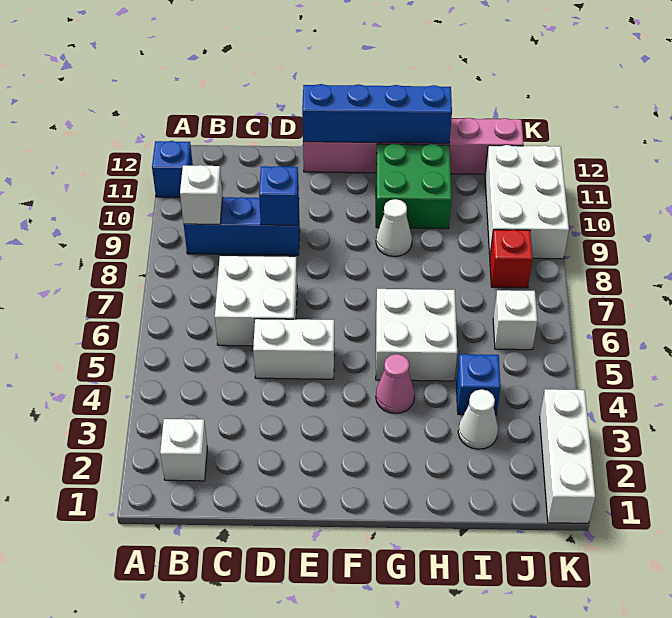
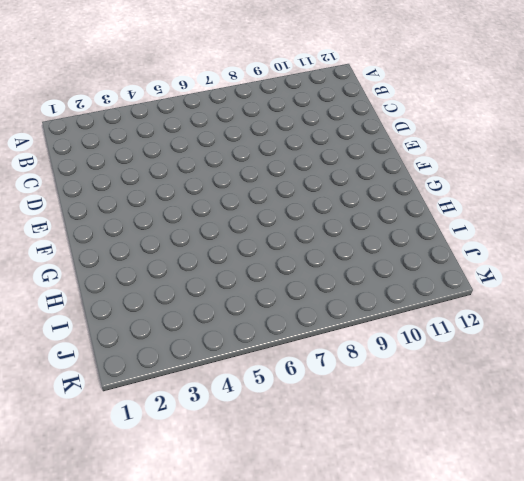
none -> blue brick A11 level 1
none -> white brick B2 level 1
none -> blue brick B9:D9 level 1

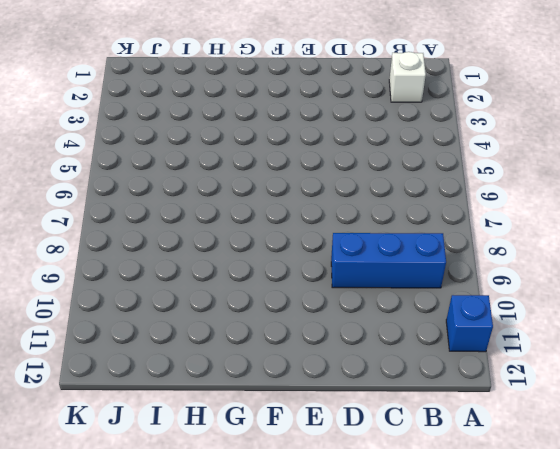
none -> white brick C6:D7 level 1
none -> white brick D5:E5 level 1
none -> pink brick E12:J12 level 1

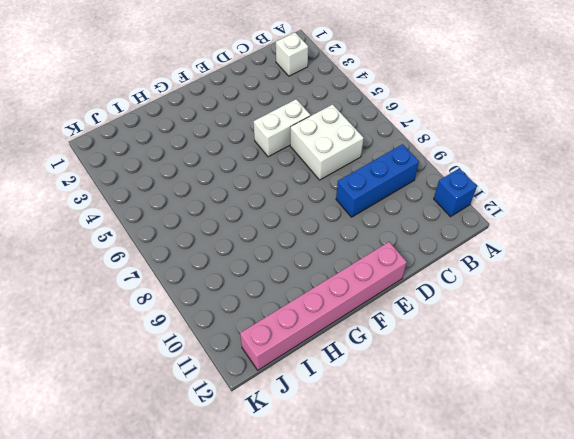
none -> pink cone G4 level 1
none -> white brick G5:H6 level 1
none -> white cone G9 level 1

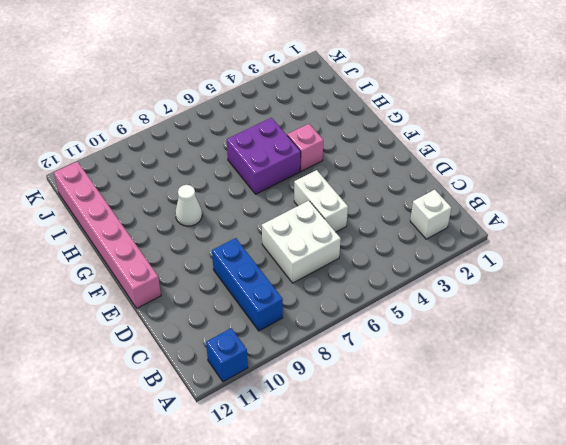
pink brick G4 level 1 -> pink cone G4 level 1
purple brick G5:H6 level 1 -> white brick G5:H6 level 1
none -> green brick G10:H11 level 1
none -> white cone I3 level 1
none -> blue brick I4 level 1

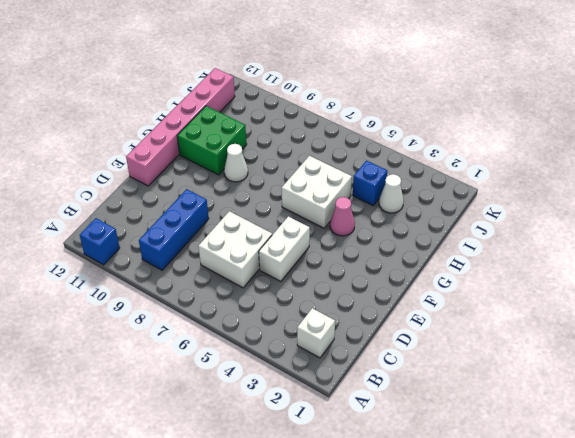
none -> white brick J6 level 1
none -> red brick J8 level 1
none -> white brick J9:K11 level 1

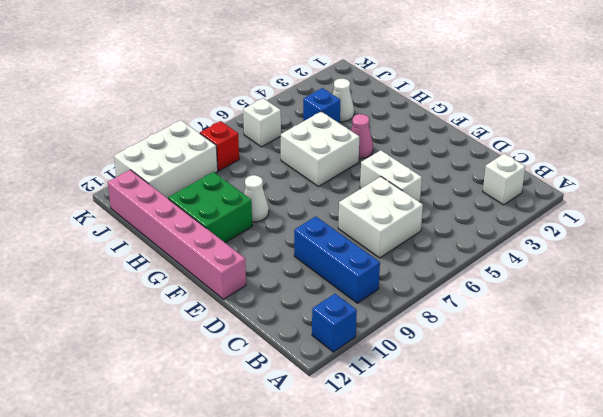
none -> white brick K1:K3 level 1
none -> white brick B9 level 2
none -> blue brick D9 level 2

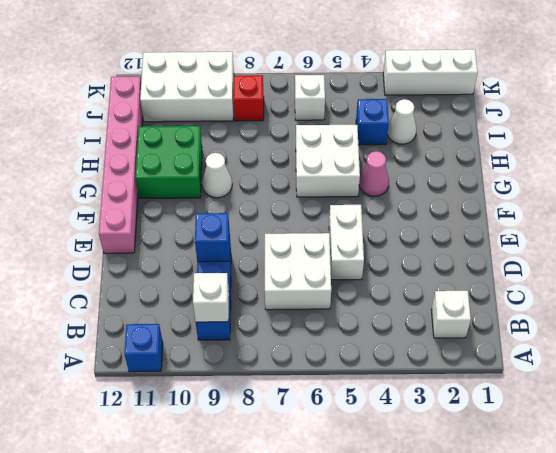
none -> blue brick E12:H12 level 2

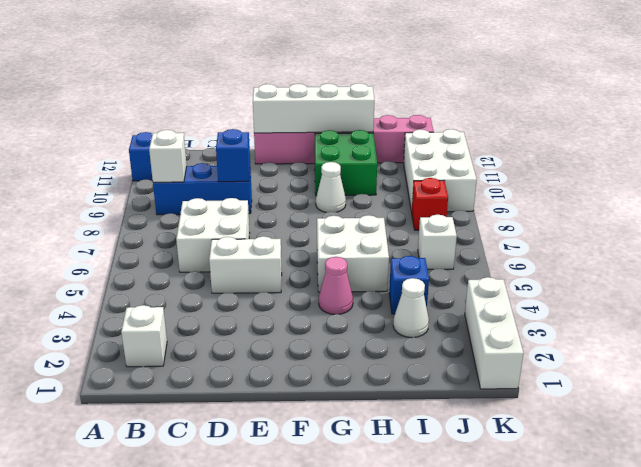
white brick E12:H12 level 2 -> blue brick E12:H12 level 2

